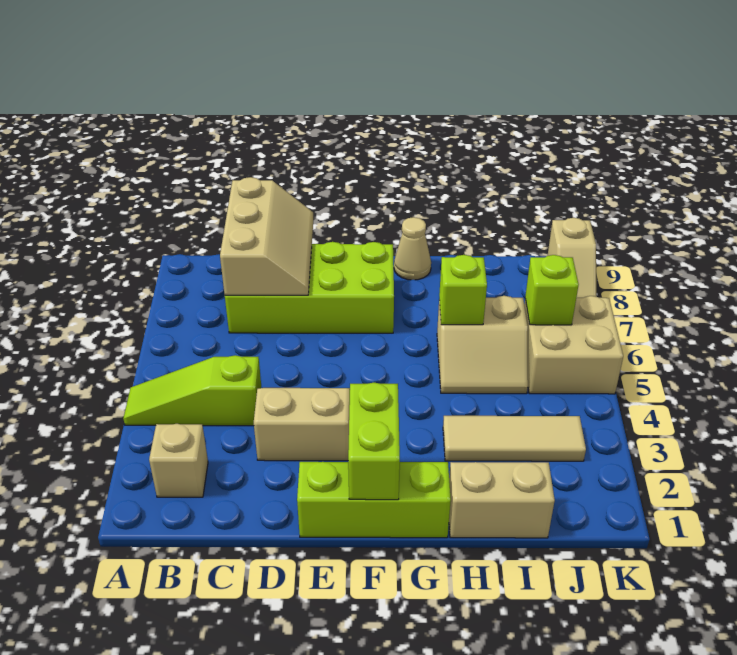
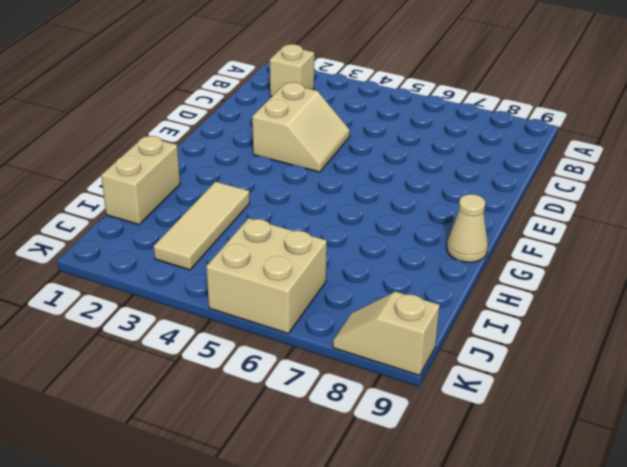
none -> lime slope A4:C4 level 1 top C
none -> lime brick C7:F8 level 1
none -> lime brick E1:G1 level 1

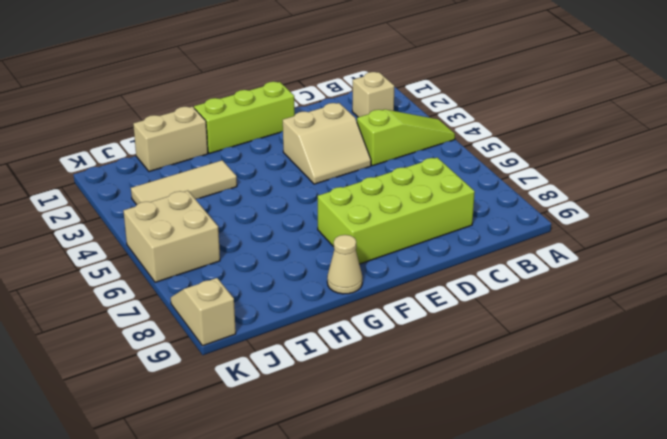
none -> tan slope H5:I6 level 1 top 6
none -> tan slope C7:D9 level 2 top C
none -> lime brick F1:F2 level 2

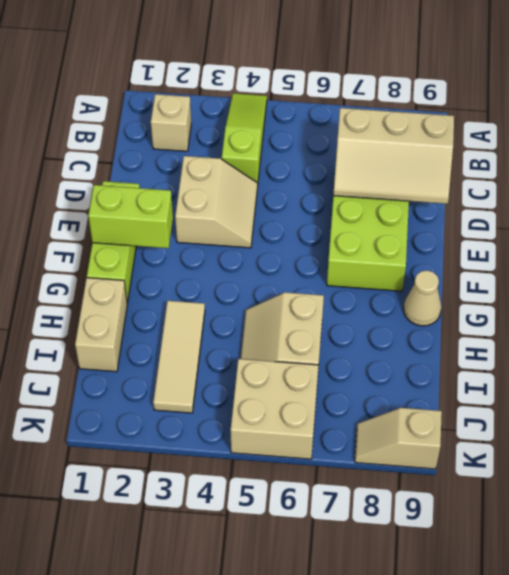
none -> lime brick H6 level 2
none -> lime brick J6 level 2

